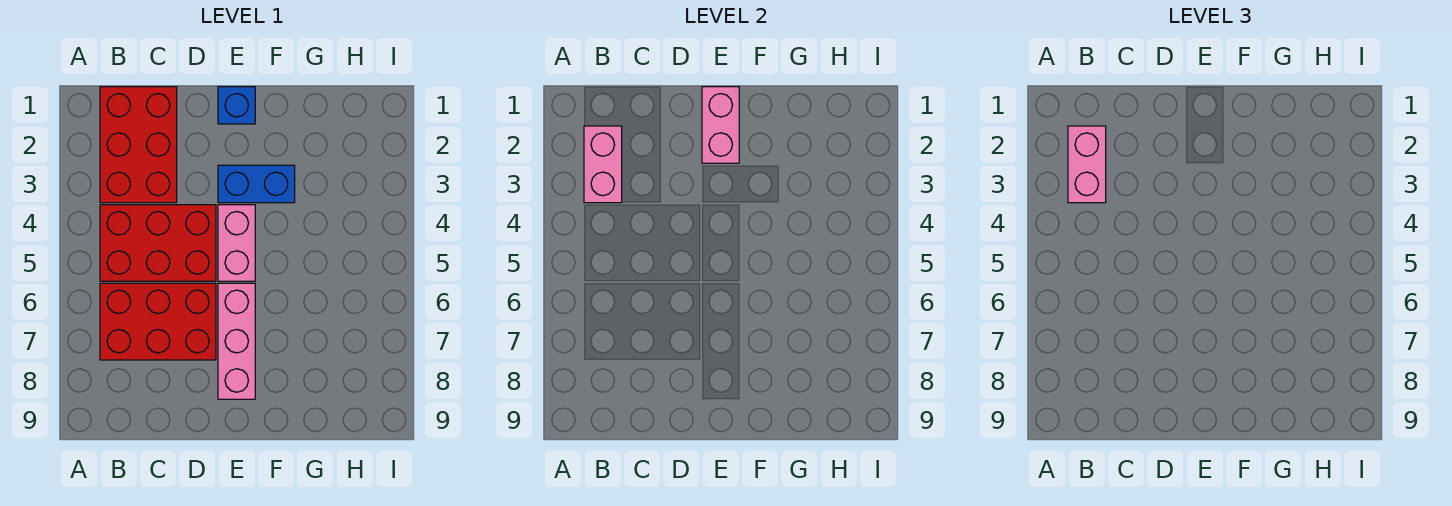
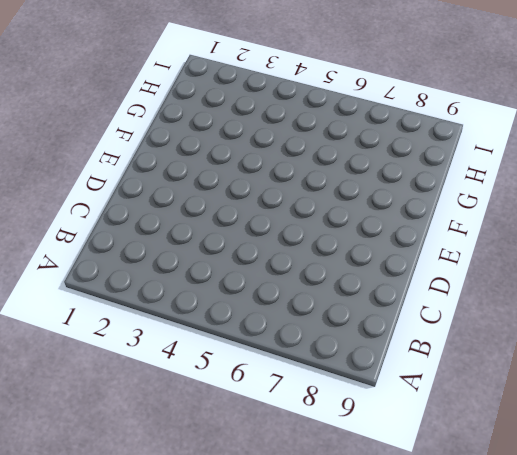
none -> red brick B1:C3 level 1
none -> red brick B4:D5 level 1

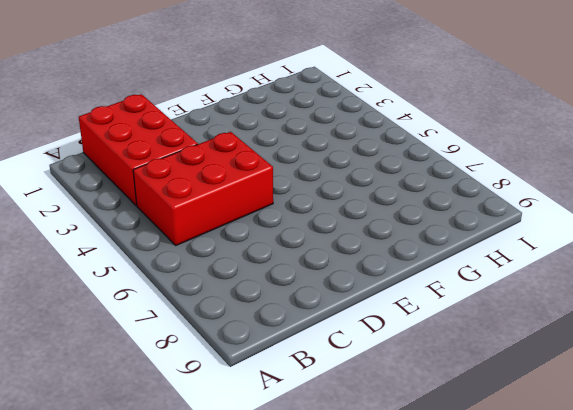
none -> red brick B6:D7 level 1
none -> blue brick E1 level 1

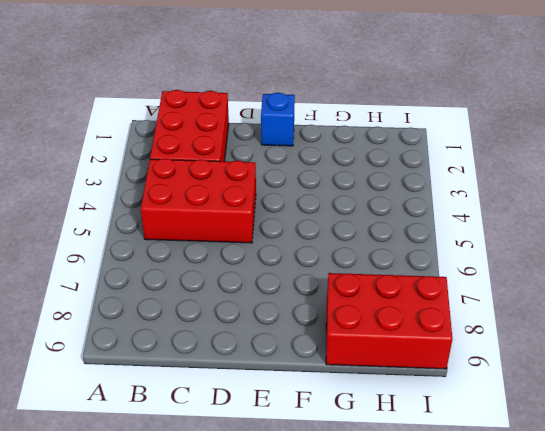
red brick G8:I9 level 1 -> red brick B6:D7 level 1
none -> blue brick E3:F3 level 1
none -> pink brick E4:E5 level 1

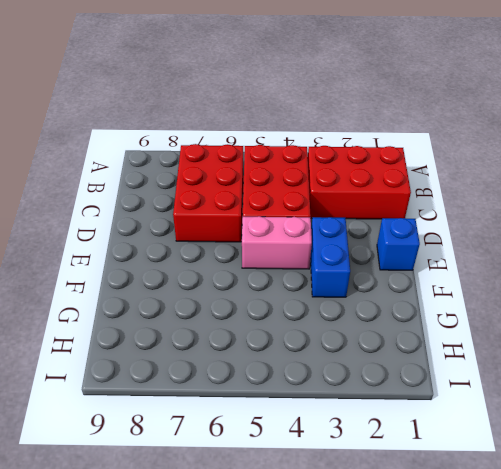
none -> pink brick E6:E8 level 1
none -> pink brick B2:B3 level 2

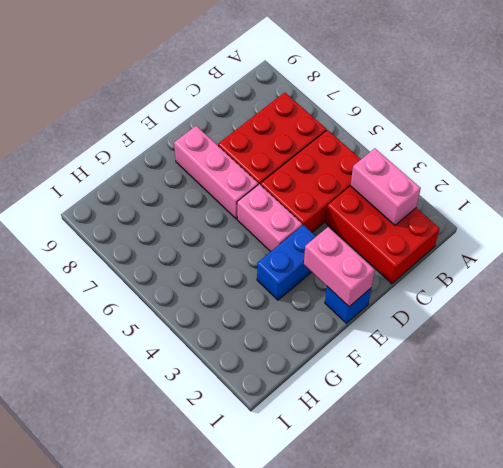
none -> pink brick B2:B3 level 3

